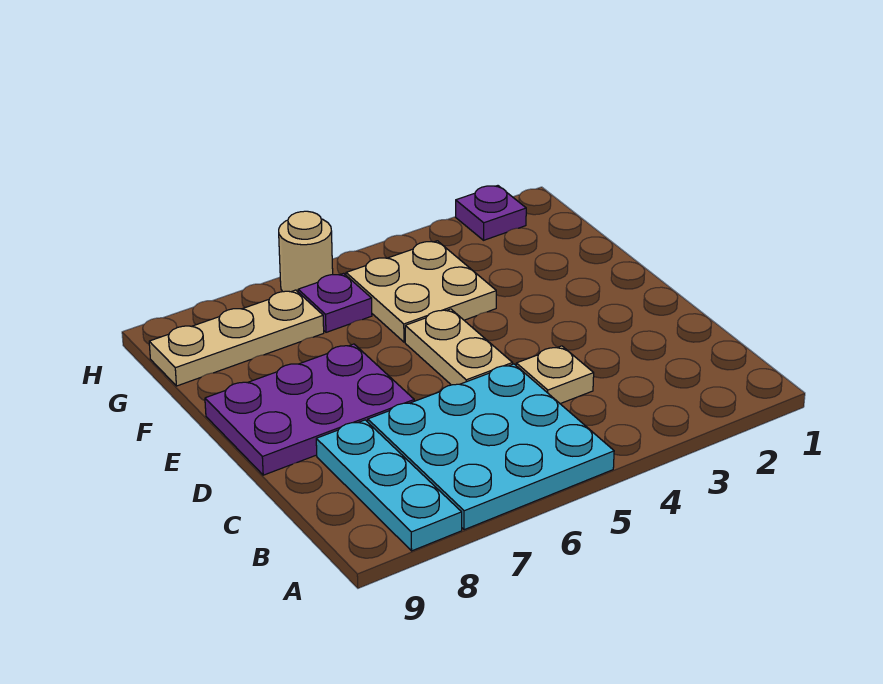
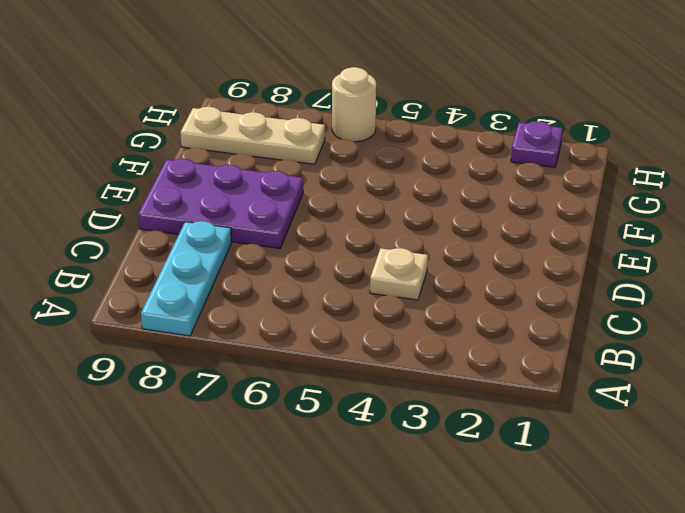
none -> cyan plate A5:C7 level 1
none -> tan plate D5:E5 level 1

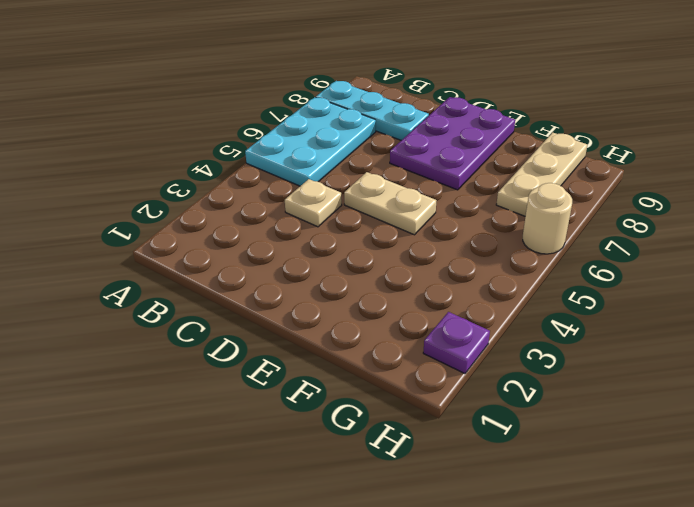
cyan plate A5:B7 level 1 -> cyan plate A5:C7 level 1
none -> tan plate F4:G5 level 1
none -> purple plate G6 level 1

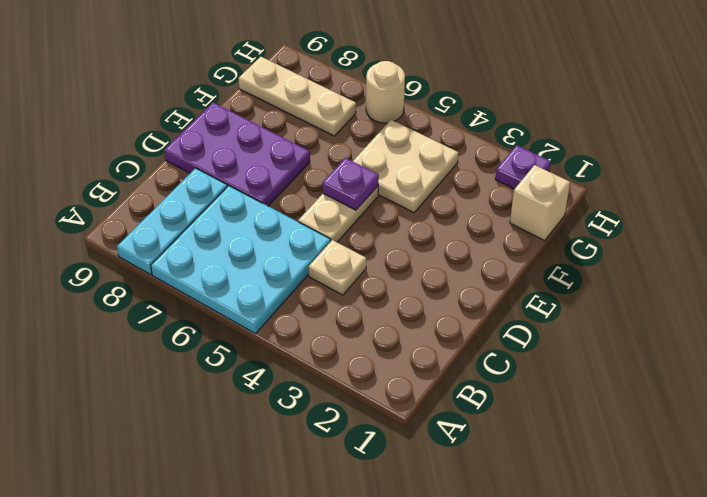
purple plate E5 level 2 -> purple plate G6 level 1
tan brick G1 level 1 -> none

